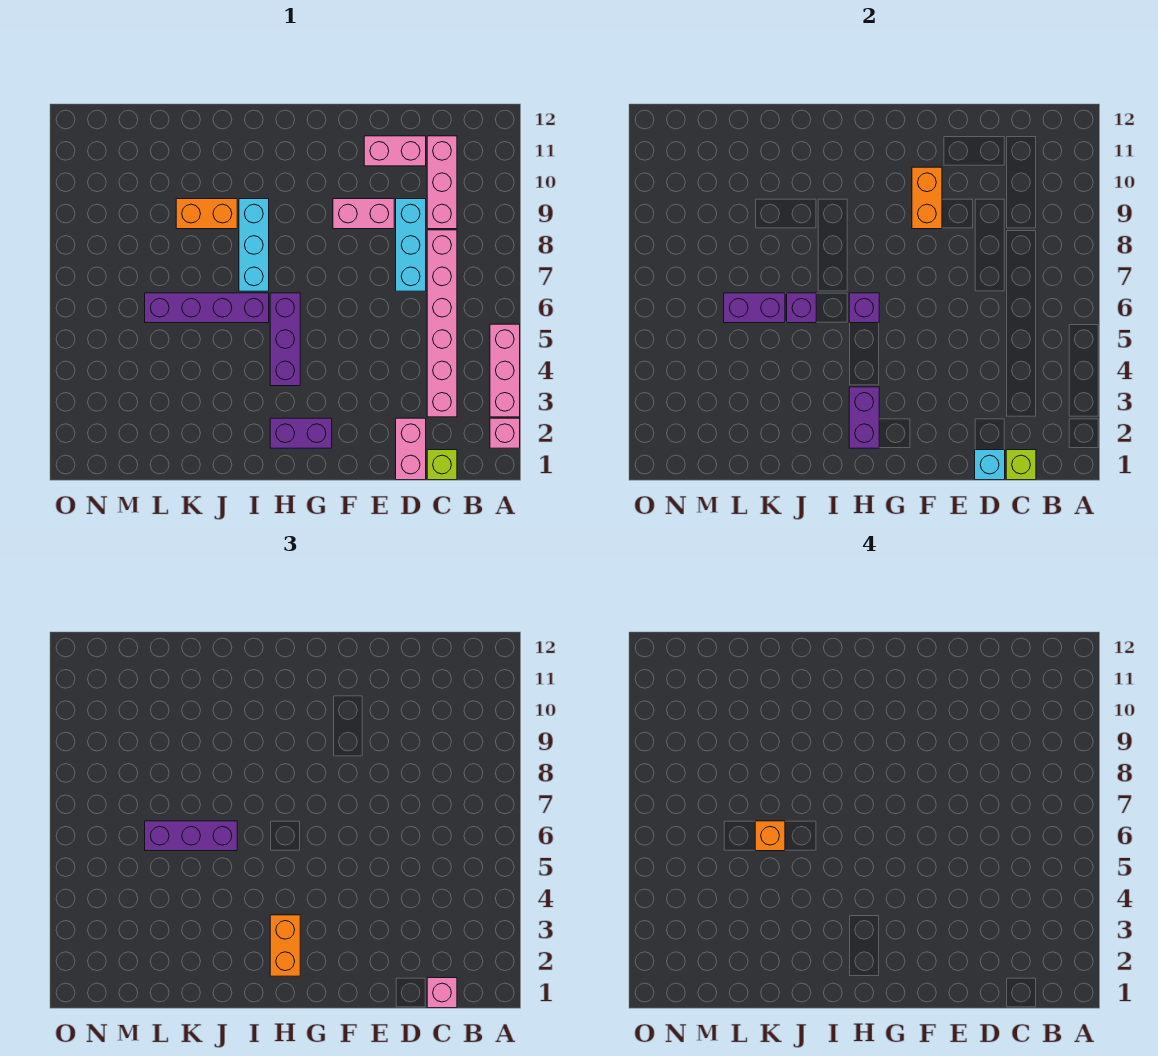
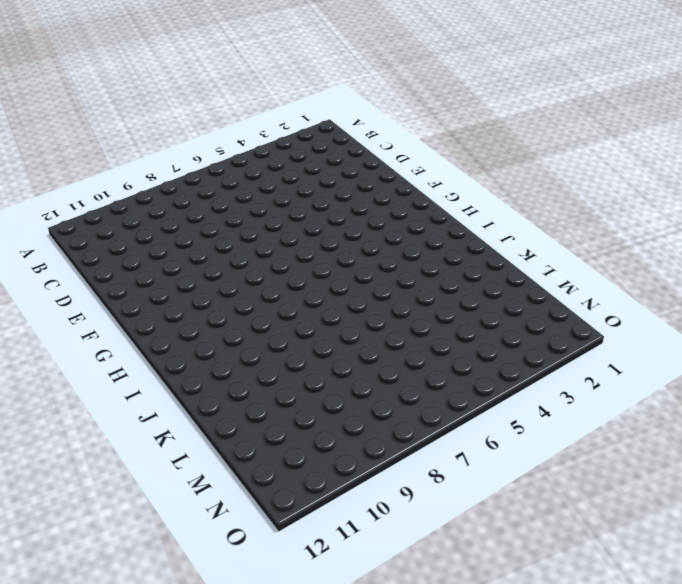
none -> pink brick A2 level 1
none -> pink brick A3:A5 level 1
none -> lime brick C1 level 1

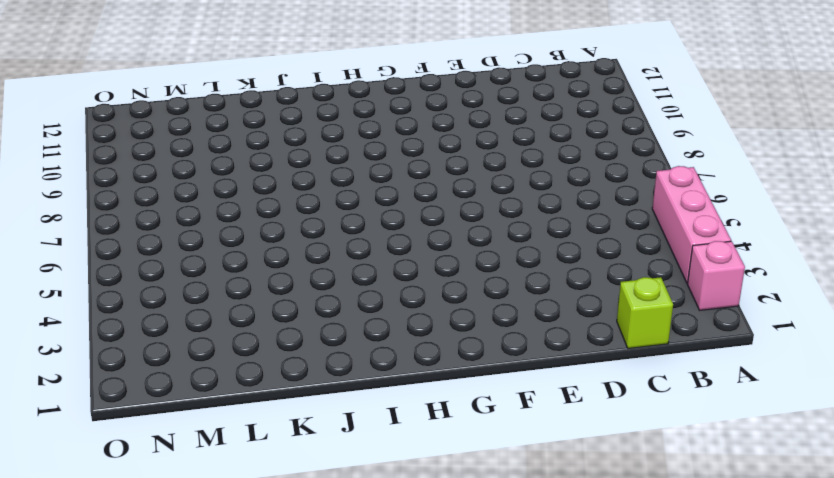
none -> pink brick C3:C8 level 1
none -> pink brick C9:C11 level 1
none -> pink brick D1:D2 level 1

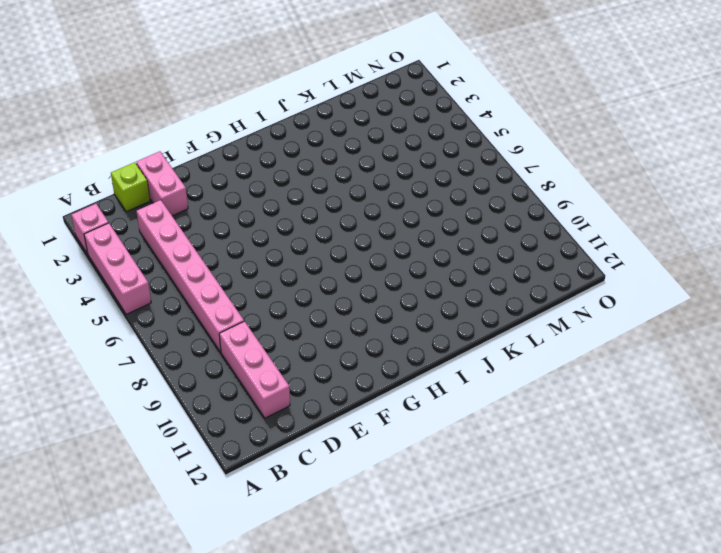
none -> cyan brick D7:D9 level 1
none -> pink brick D11:E11 level 1
none -> pink brick E9:F9 level 1

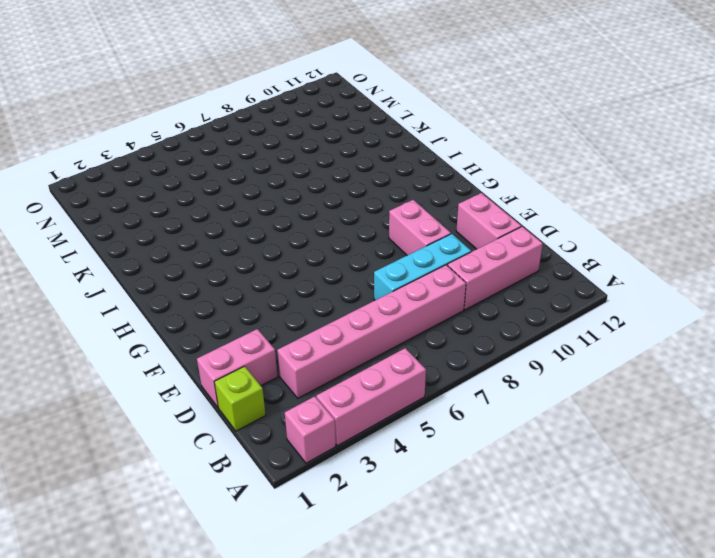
none -> purple brick G2:H2 level 1
none -> purple brick H4:H6 level 1
none -> purple brick I6:L6 level 1

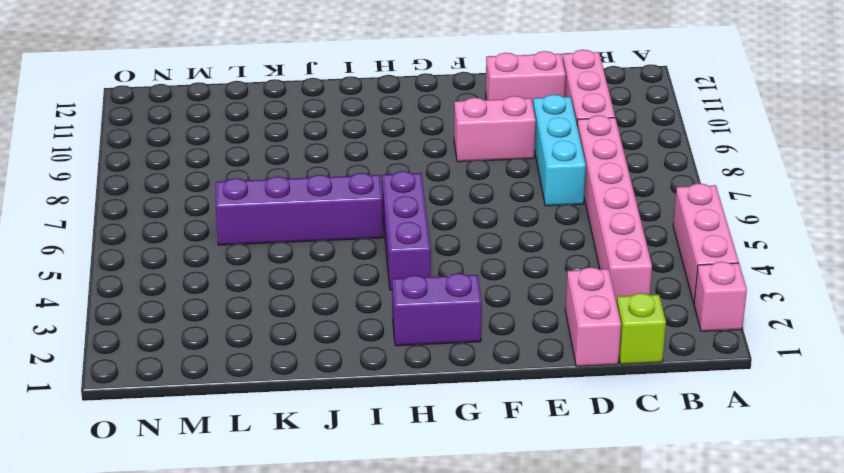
none -> cyan brick I7:I9 level 1
none -> orange brick J9:K9 level 1
none -> lime brick C1 level 2

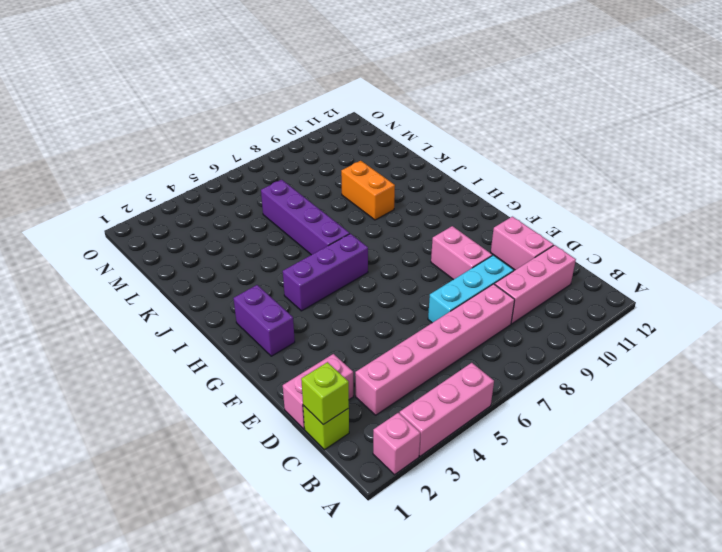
none -> cyan brick I7:I9 level 1
none -> cyan brick D1 level 2
none -> orange brick F9:F10 level 2

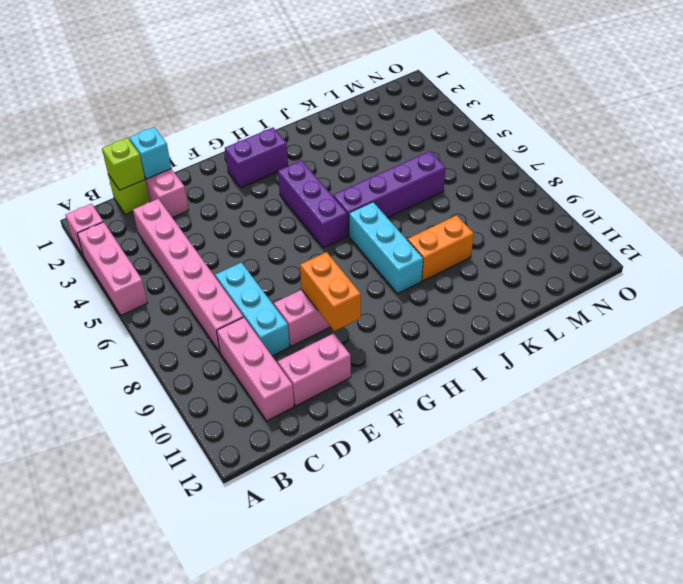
none -> purple brick H2:H3 level 2
none -> purple brick H6 level 2
none -> purple brick J6 level 2

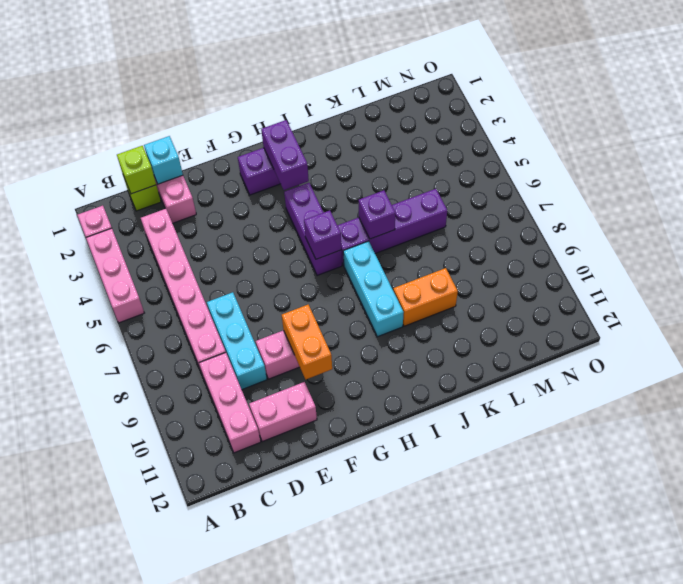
none -> purple brick K6:L6 level 2
none -> pink brick C1 level 3
none -> orange brick H2:H3 level 3

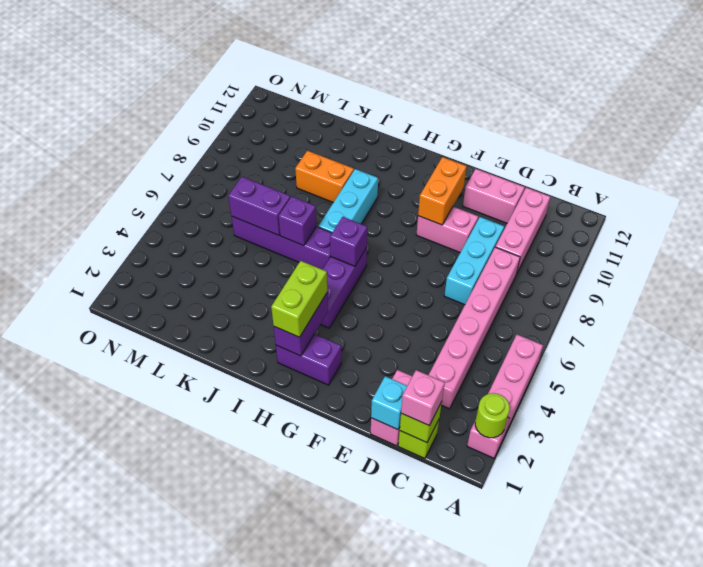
lime round brick A2 level 2 -> none
lime brick H2:H3 level 3 -> orange brick H2:H3 level 3
none -> purple brick J6:L6 level 3
none -> orange brick K6 level 4

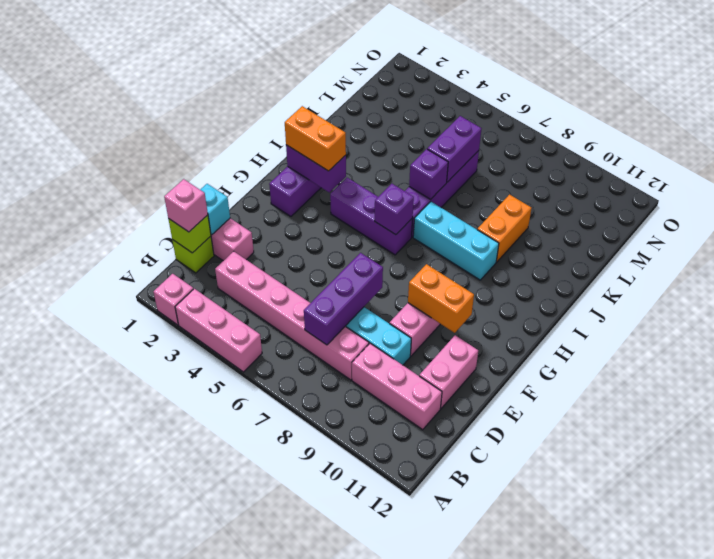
purple brick C7:E7 level 2 -> purple brick J6:L6 level 3
none -> orange brick K6 level 4

